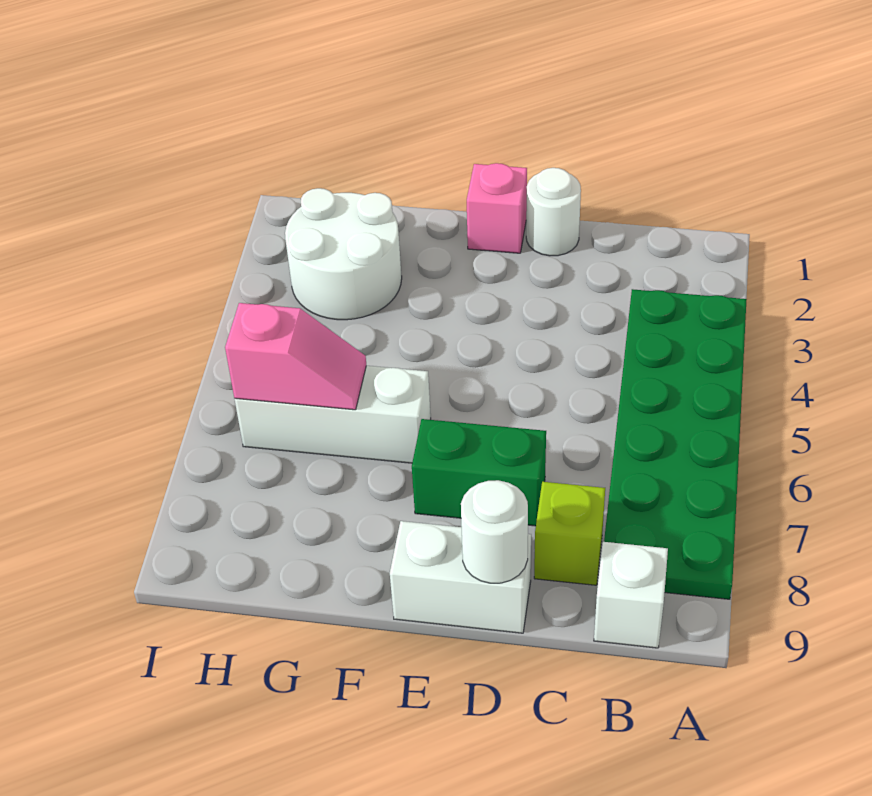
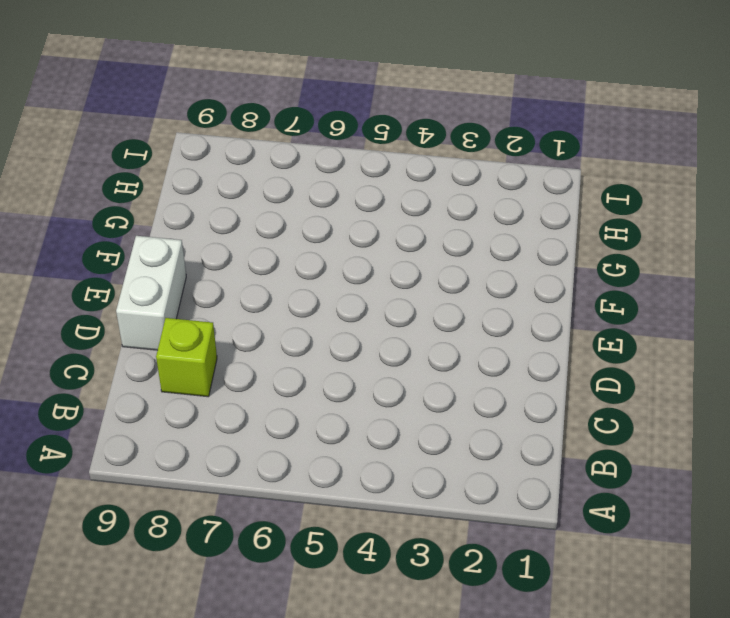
none -> green plate A3:B8 level 1
none -> white brick B9 level 1

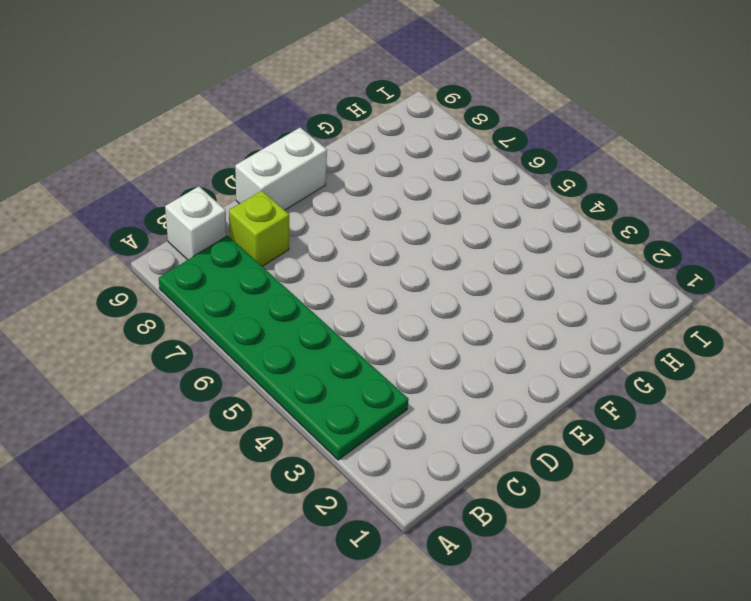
none -> white round brick D1 level 1
none -> green brick D7:E7 level 1

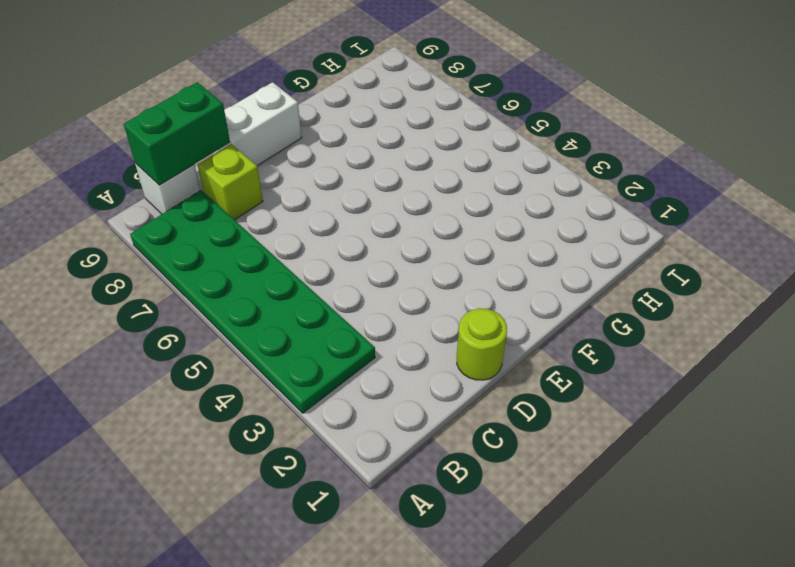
green brick B9:C9 level 2 -> green brick D7:E7 level 1
lime round brick D1 level 1 -> white round brick D1 level 1
none -> pink brick E1 level 1
none -> white brick F6:H6 level 1

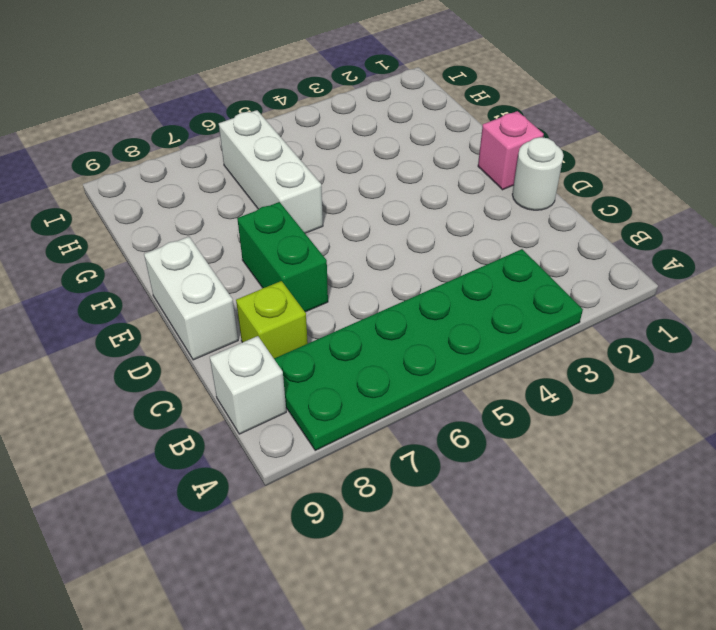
none -> white round brick G2:H3 level 1
none -> white round brick D9 level 2

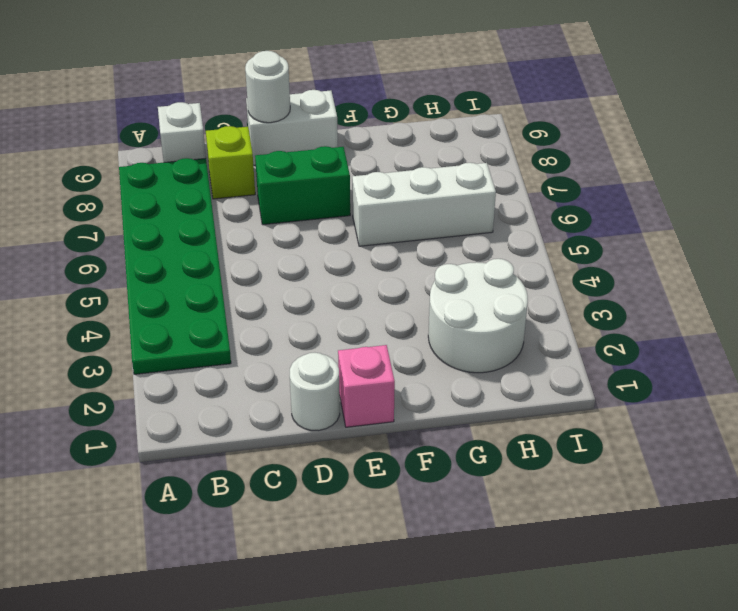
none -> pink slope G6:H6 level 2 top H

